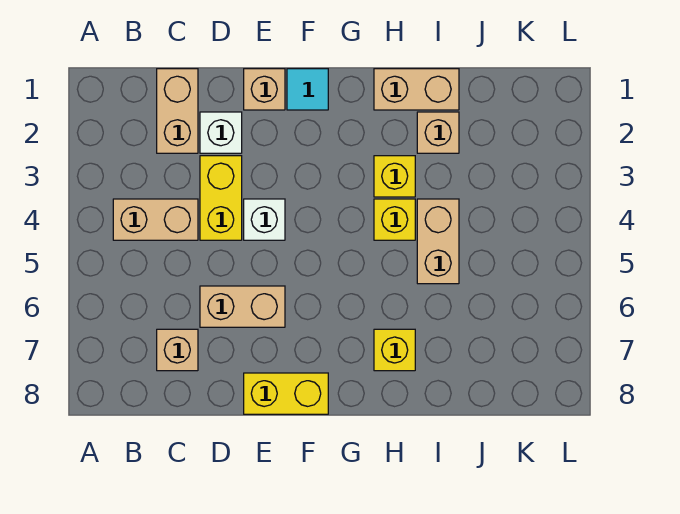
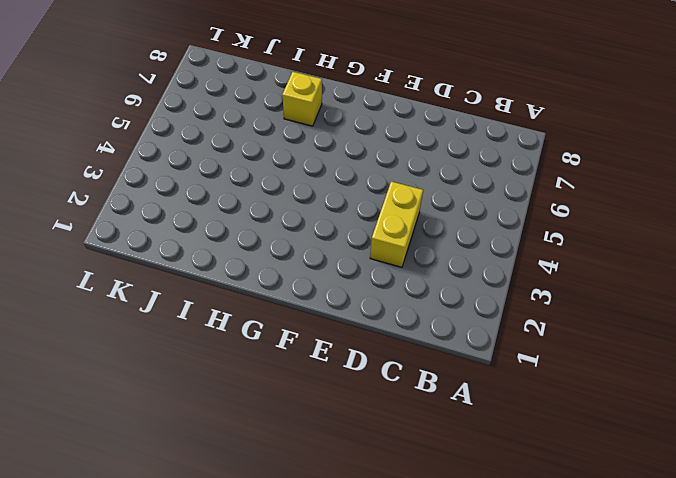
none -> tan brick B4:C4 level 1
none -> tan brick C1:C2 level 1
none -> tan brick C7 level 1

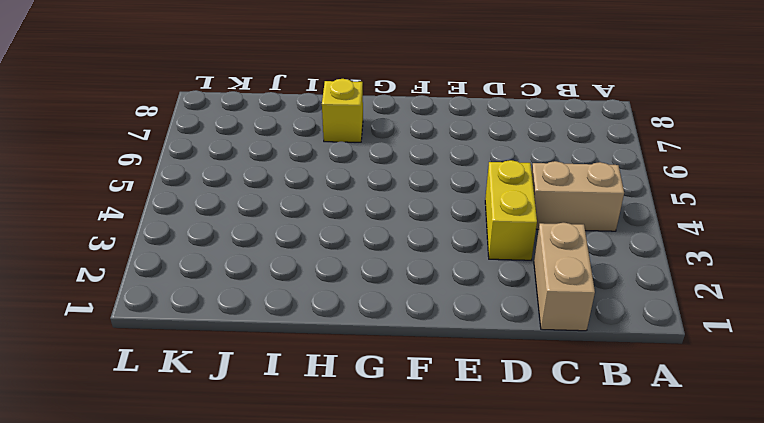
none -> tan brick C7 level 1
none -> white brick D2 level 1
none -> tan brick D6:E6 level 1

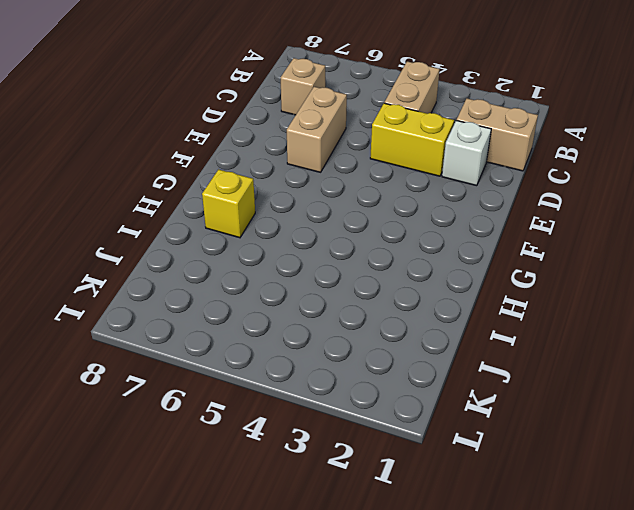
none -> tan brick E1 level 1
none -> white brick E4 level 1
none -> yellow brick E8:F8 level 1

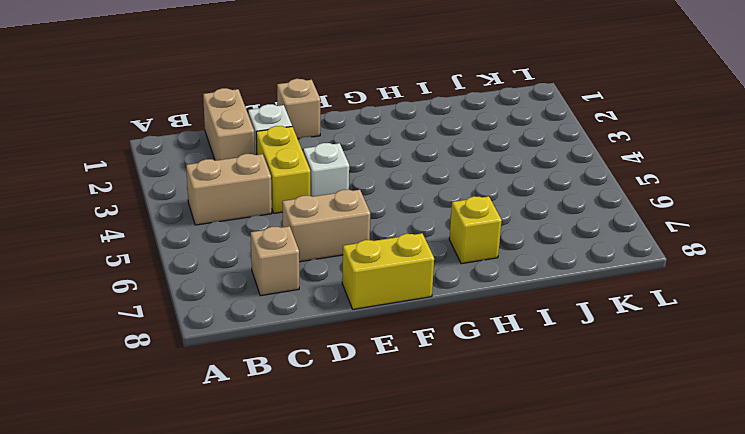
none -> cyan tile F1 level 1
none -> tan brick H1:I1 level 1
none -> yellow brick H3 level 1

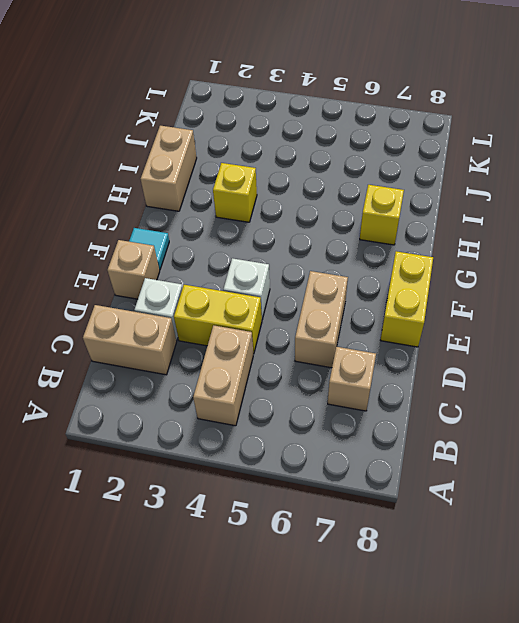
none -> yellow brick H4 level 1
none -> tan brick I2 level 1
none -> tan brick I4:I5 level 1

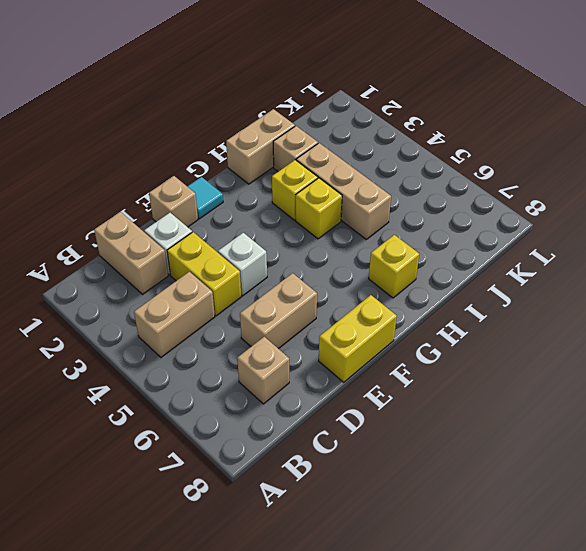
tan brick I3:I5 level 1 -> tan brick I4:I5 level 1

